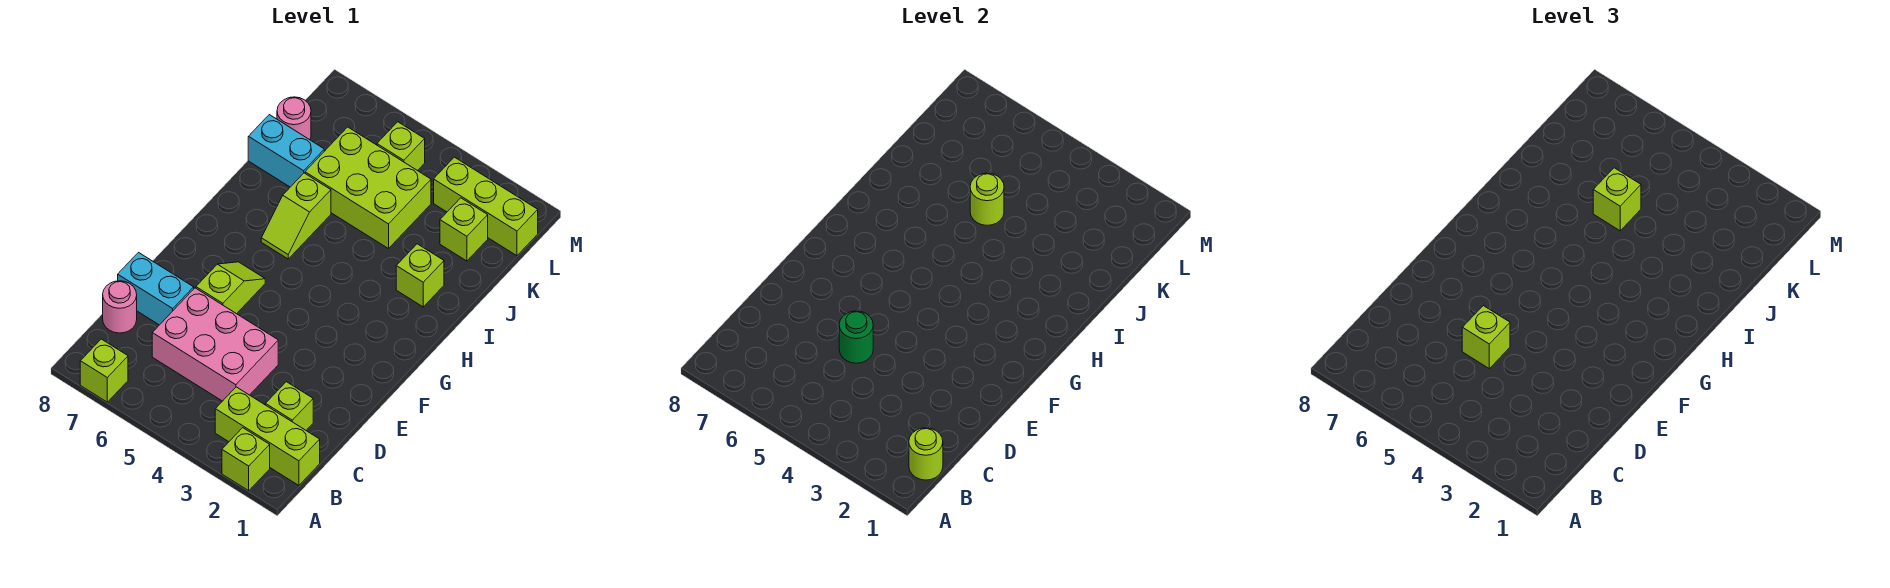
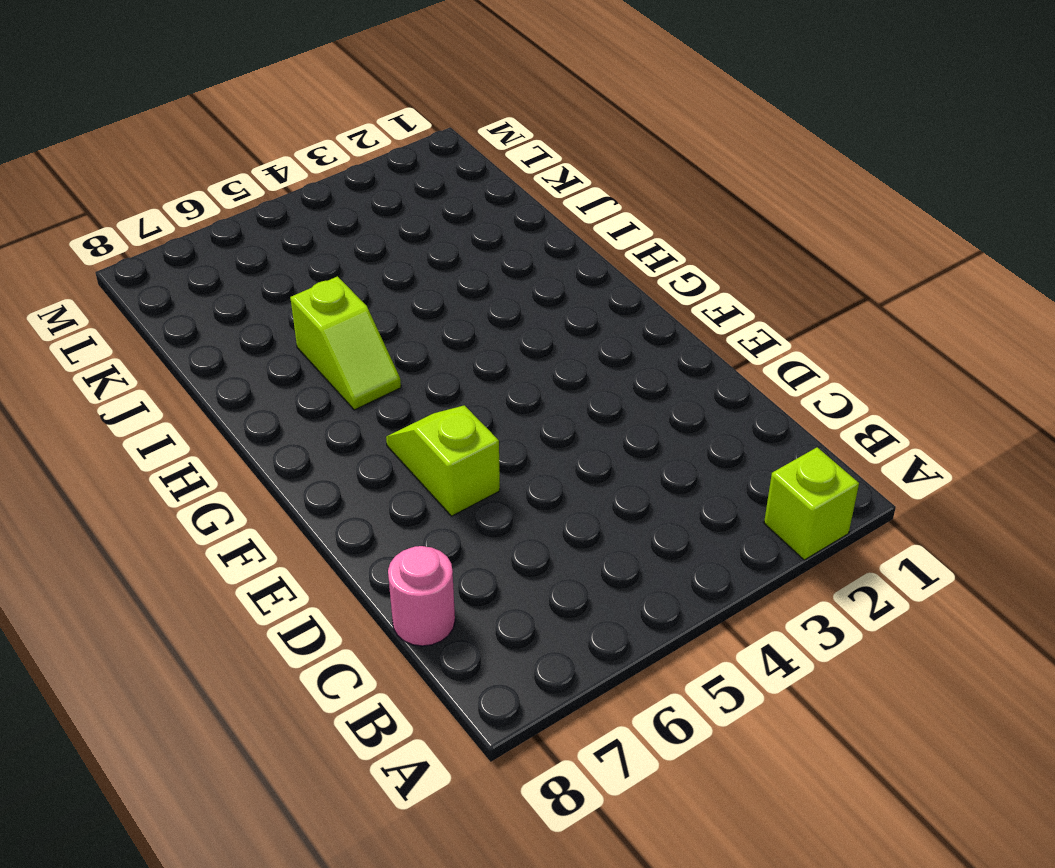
none -> lime brick A7 level 1
none -> lime brick B1:B3 level 1
none -> lime brick C2 level 1

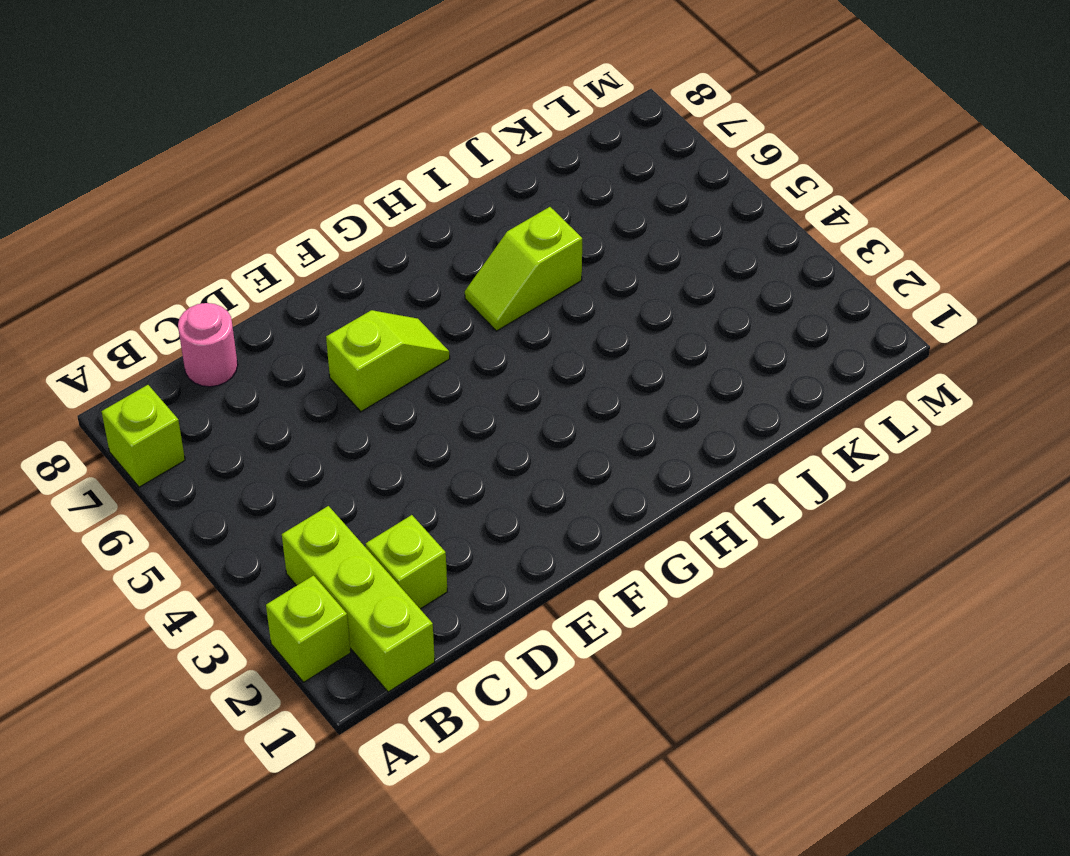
none -> pink brick C4:D6 level 1
none -> cyan brick D7:D8 level 1
none -> lime brick I2 level 1

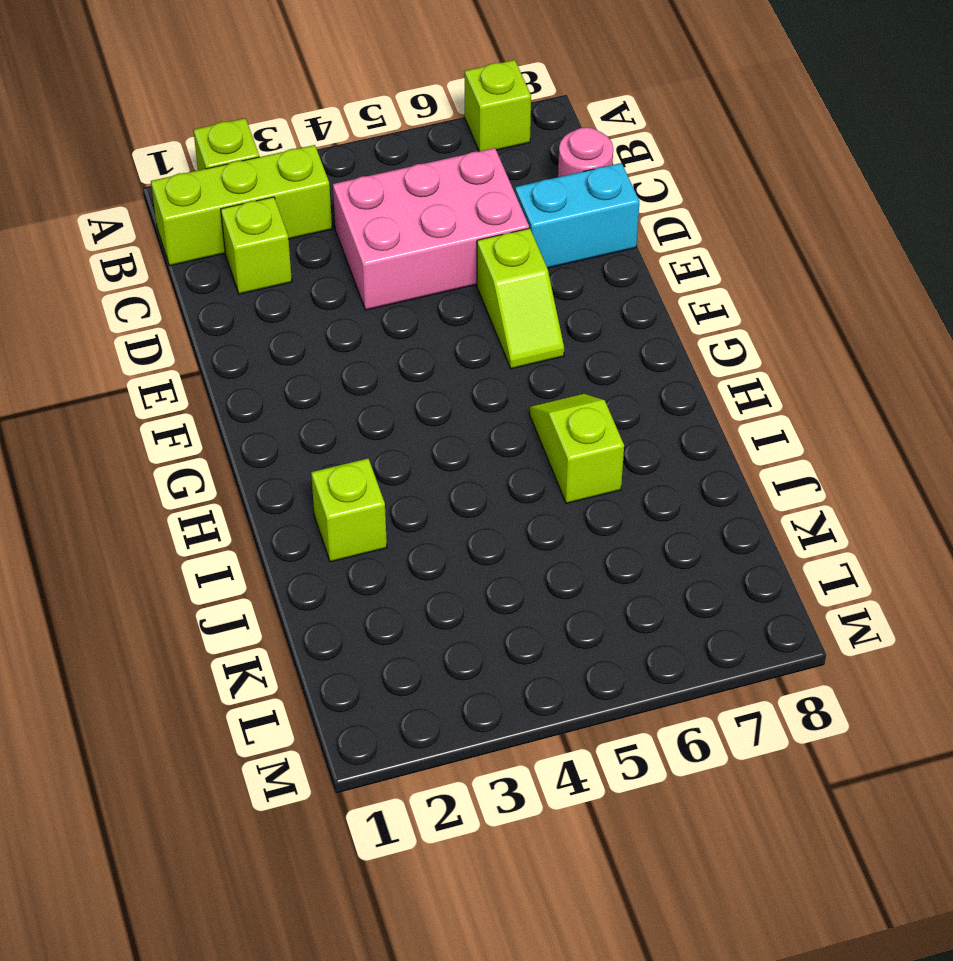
none -> lime brick J4:K6 level 1
none -> cyan brick J7:J8 level 1
none -> lime brick K2 level 1

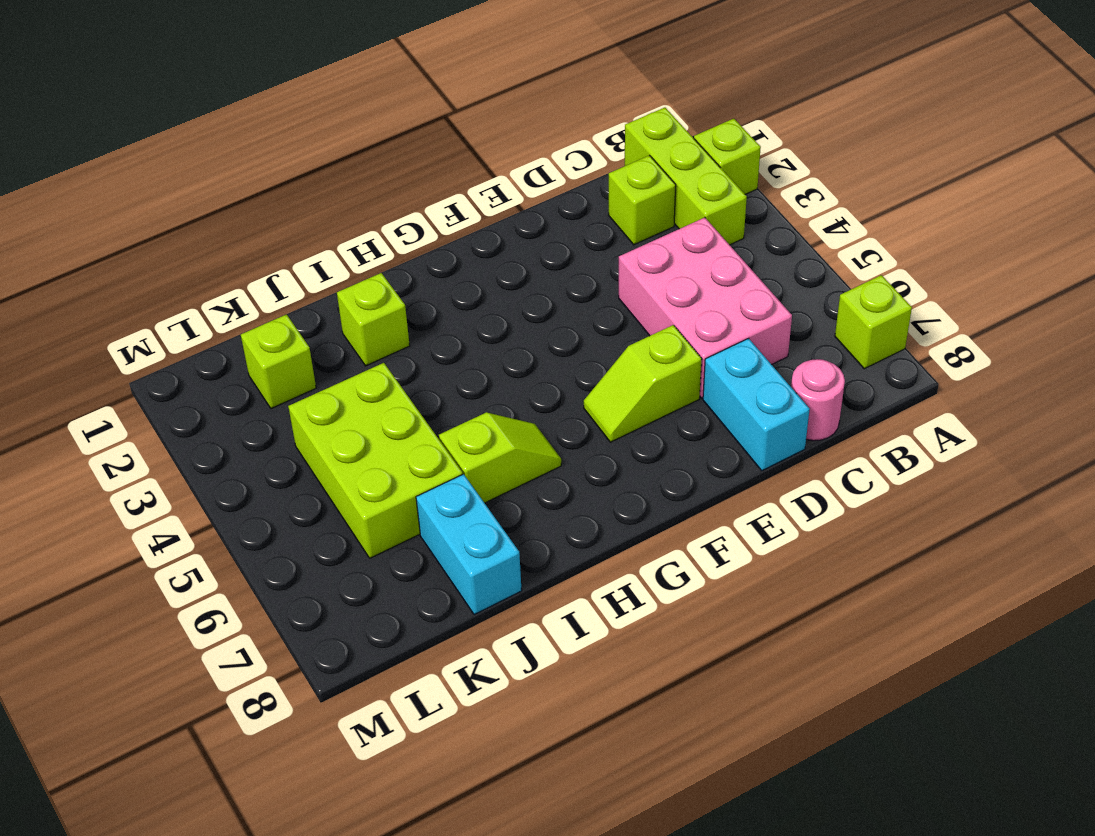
none -> pink round brick K8 level 1
none -> lime brick L1:L3 level 1
none -> lime brick L5 level 1

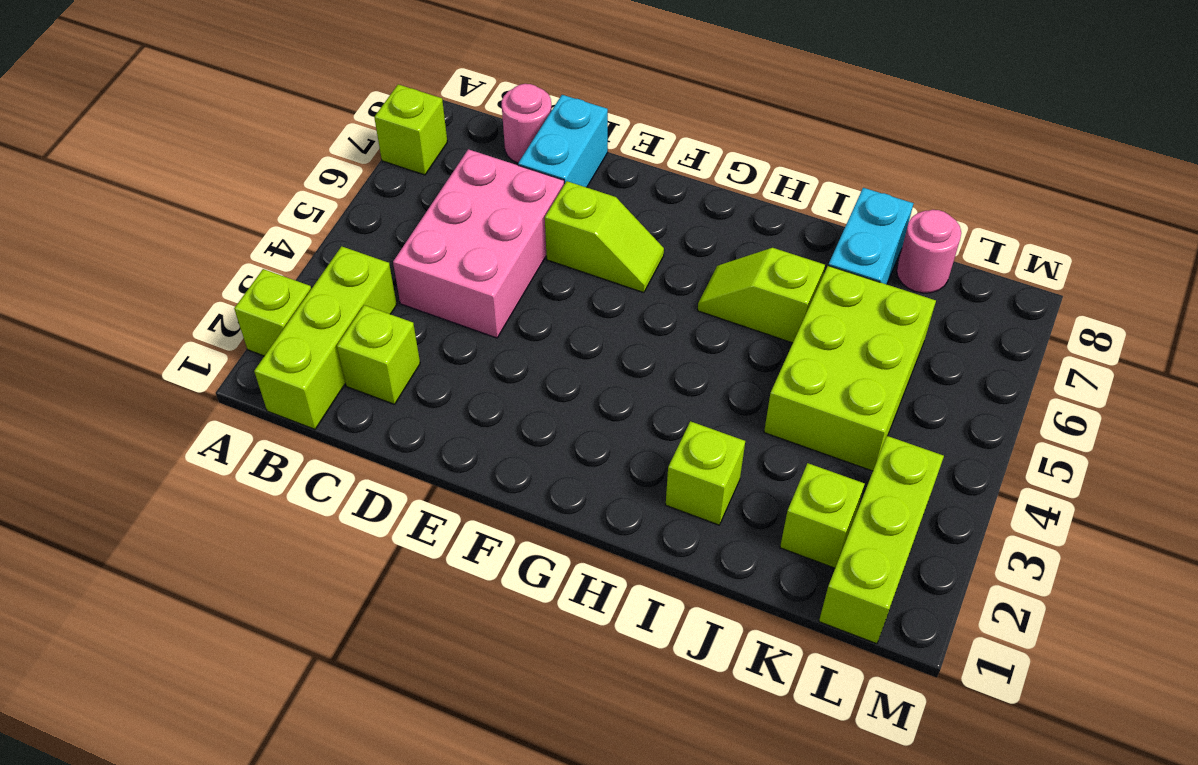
none -> lime brick L5 level 1
none -> lime round brick B1 level 2
none -> green round brick D5 level 2

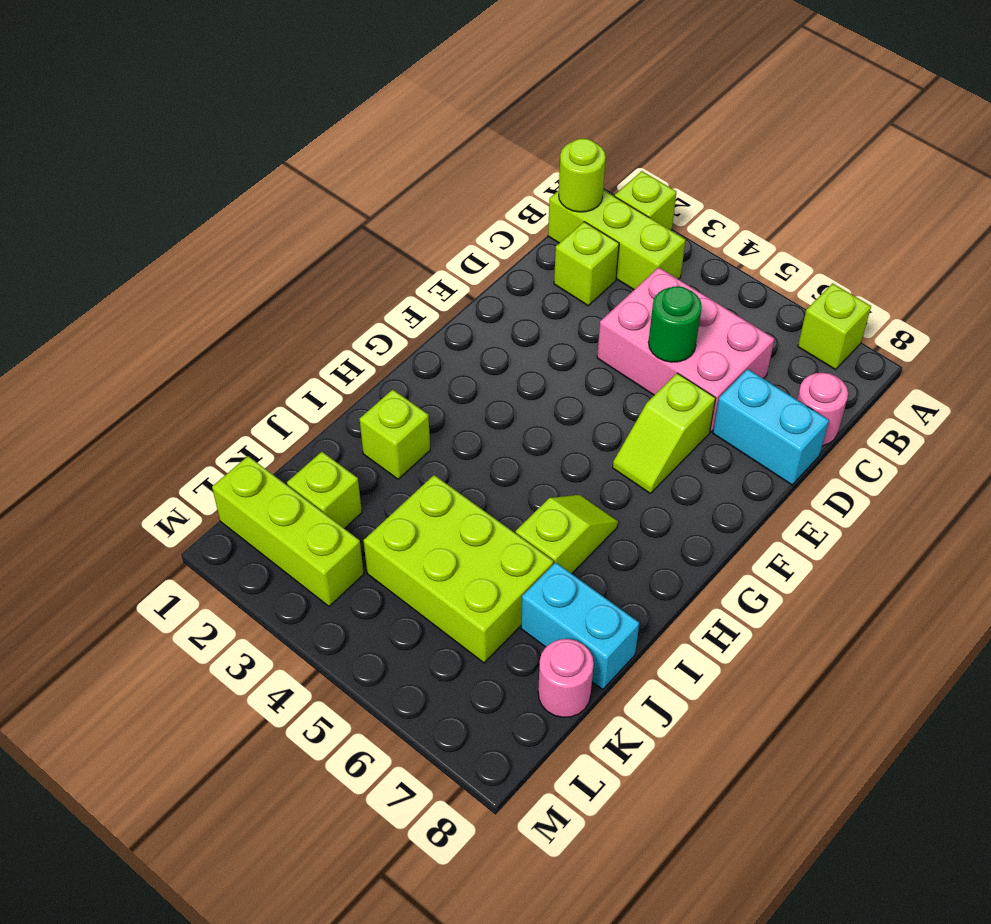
none -> lime brick L5 level 1
none -> lime round brick J5 level 2
none -> lime brick D5 level 3

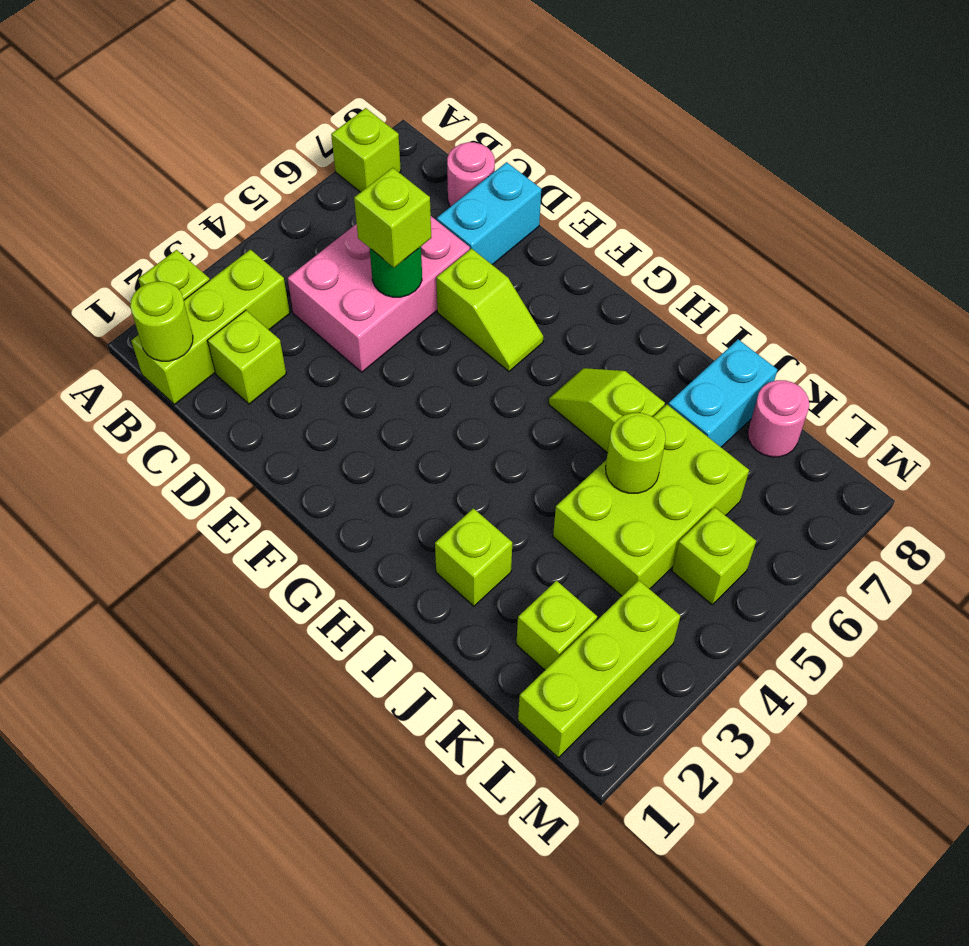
none -> lime brick J5 level 3

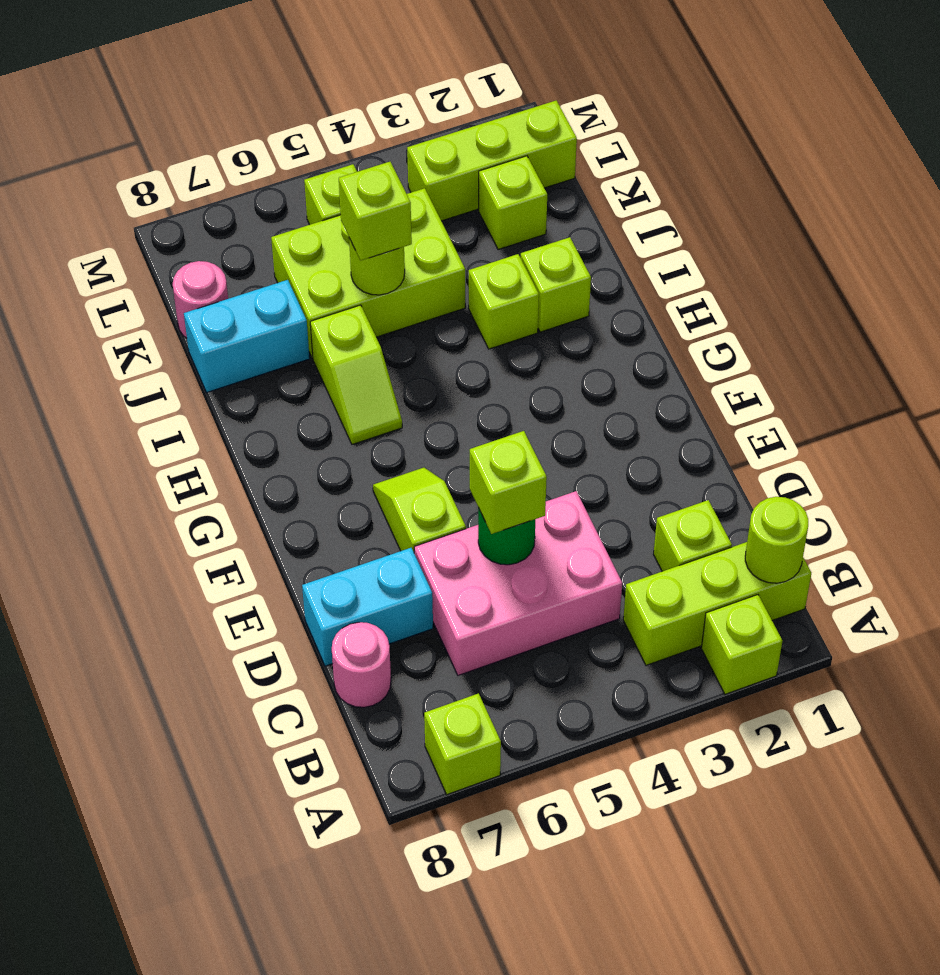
lime brick I3 level 1 -> none

